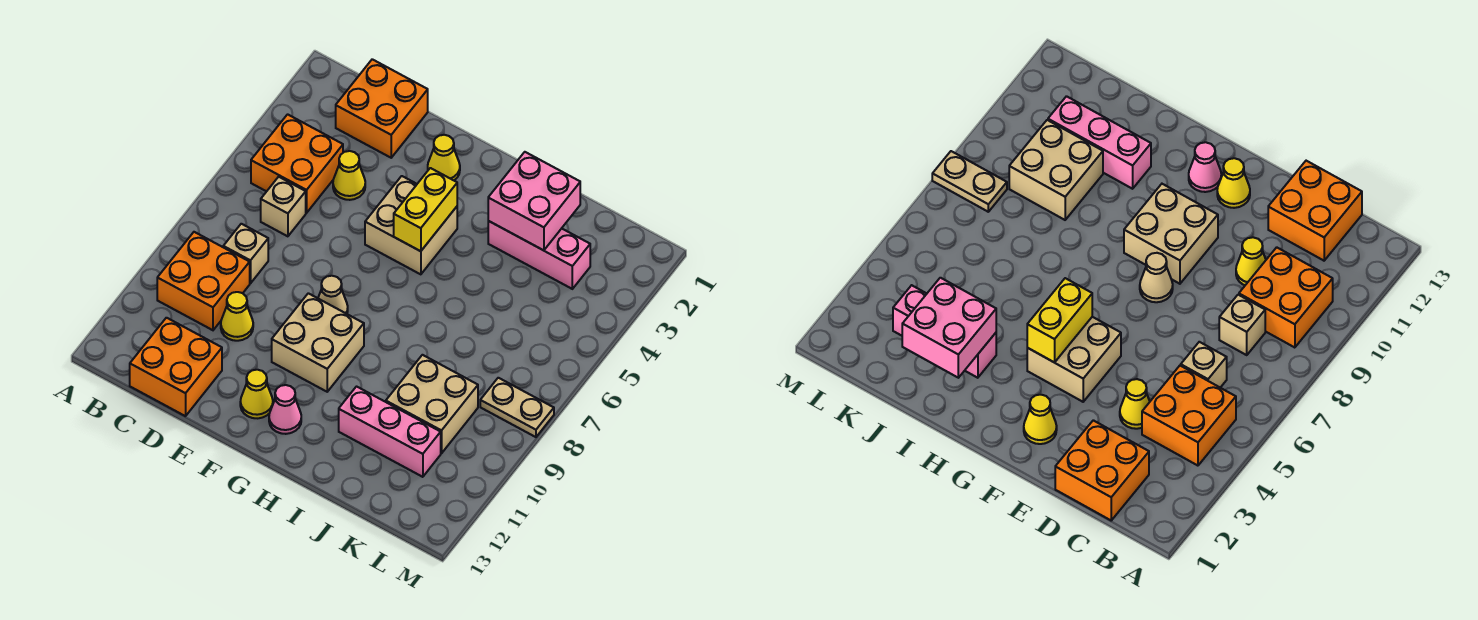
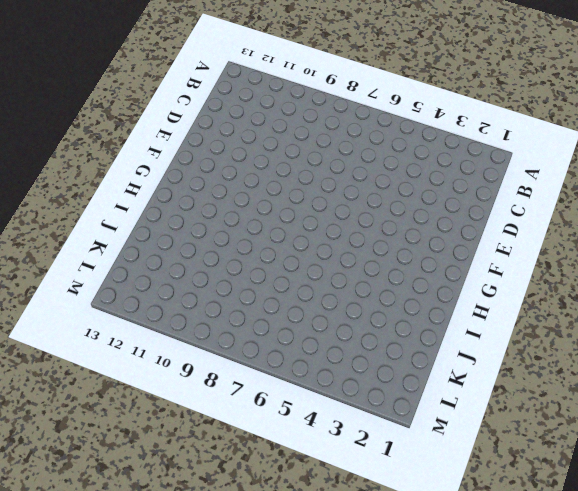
none -> orange brick B4:C5 level 1
none -> orange brick B9:C10 level 1
none -> orange brick C1:D2 level 1

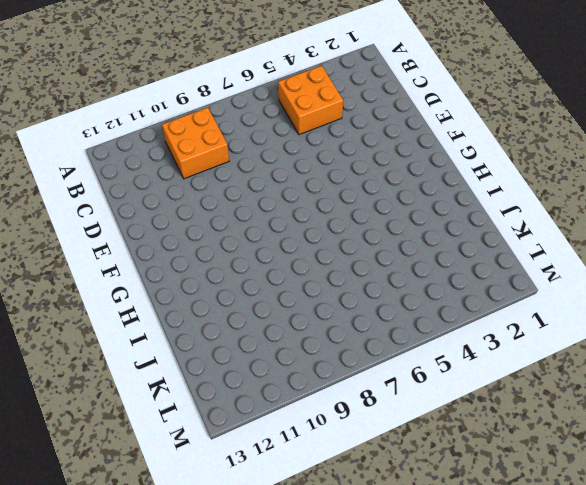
none -> orange brick C1:D2 level 1
none -> tan brick C6 level 1
none -> tan brick C8 level 1

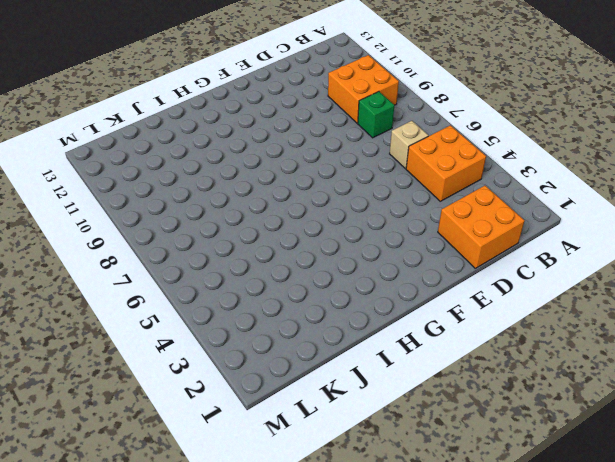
green brick C8 level 1 -> tan brick C8 level 1
none -> orange brick C12:D13 level 1
none -> yellow cone D4 level 1
none -> yellow cone D10 level 1

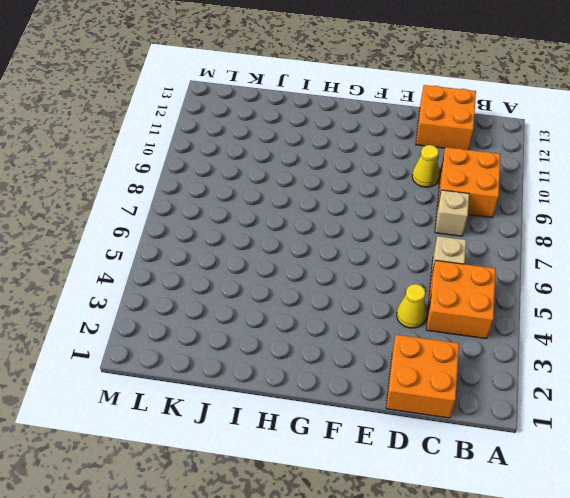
none -> yellow cone F2 level 1
none -> tan brick F4:G5 level 1
none -> tan cone F8 level 1

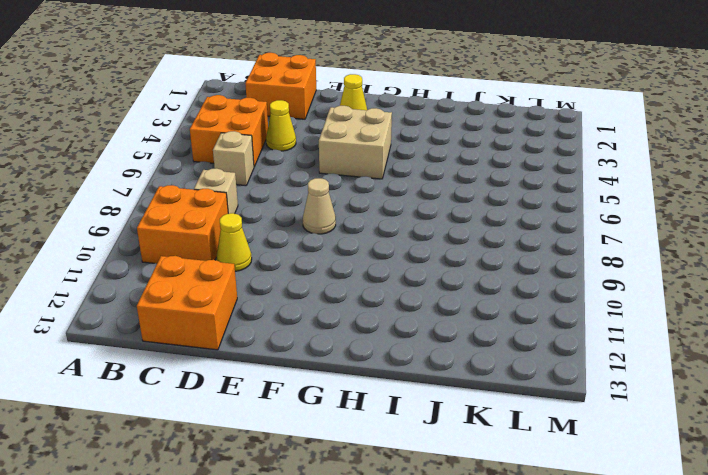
none -> tan brick F9:G10 level 1
none -> yellow cone F12 level 1
none -> pink cone G12 level 1

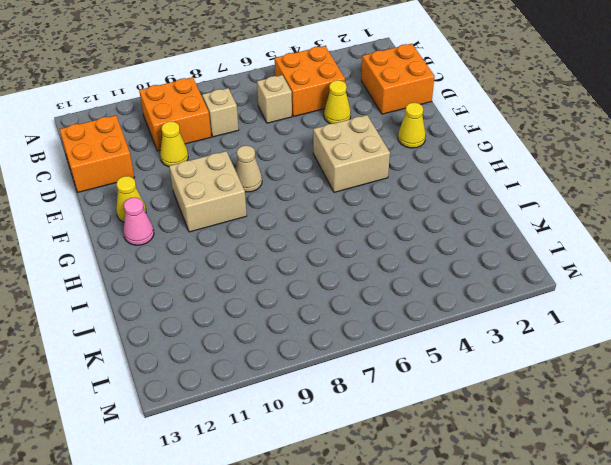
none -> pink brick I3:K3 level 1
none -> pink brick I11:K11 level 1
none -> tan brick J9:K10 level 1

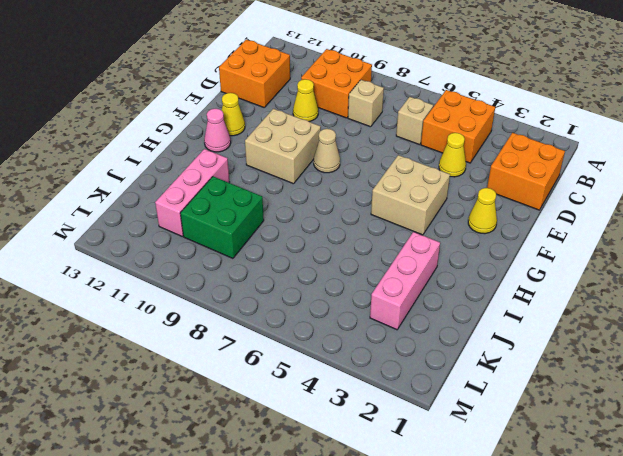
green brick J9:K10 level 1 -> tan brick J9:K10 level 1
none -> tan plate L8:M8 level 1
none -> yellow brick G4:G5 level 2
none -> pink brick I2:J3 level 2

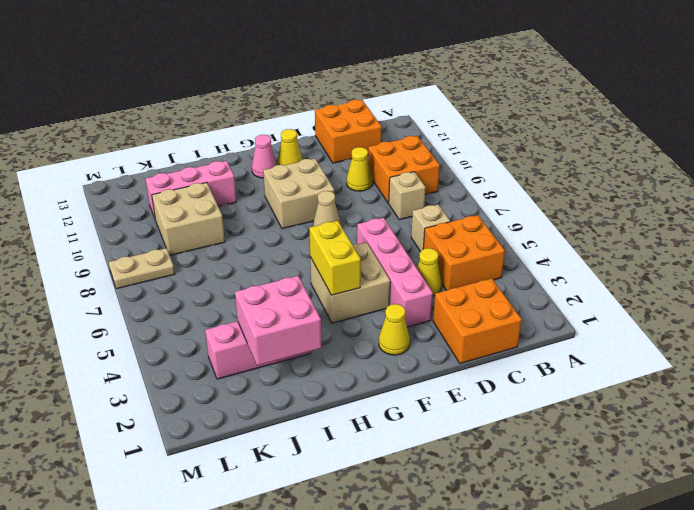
pink brick E3:E6 level 1 -> none

